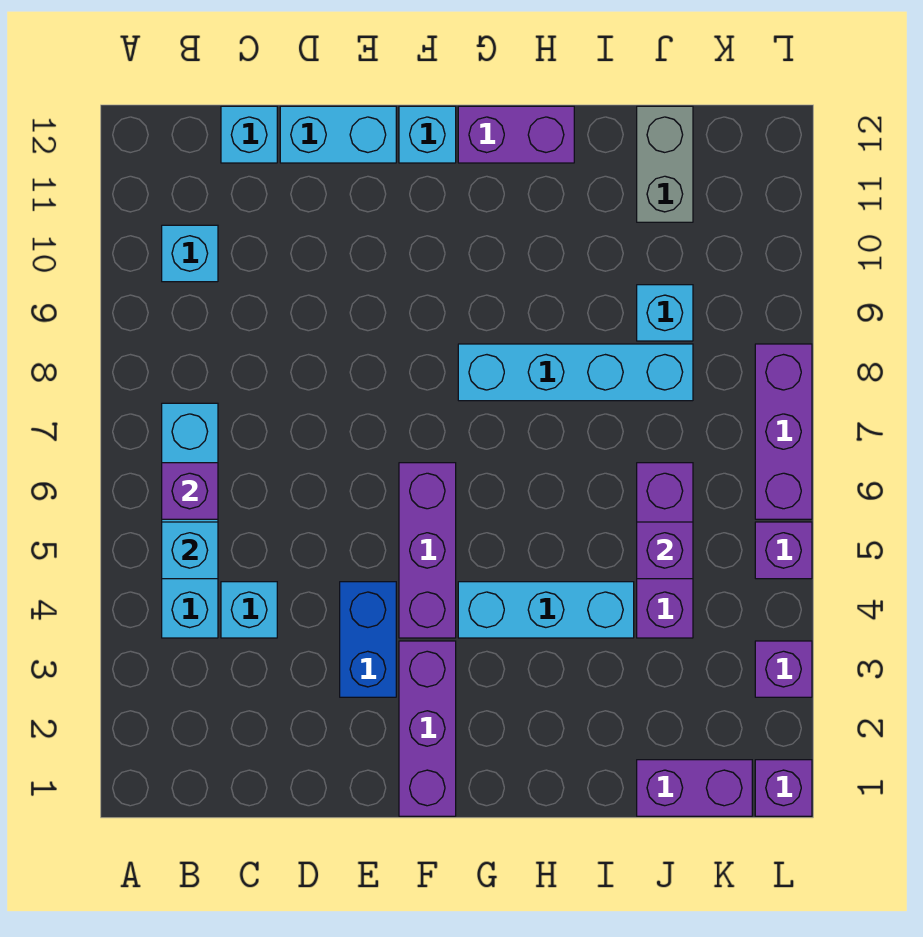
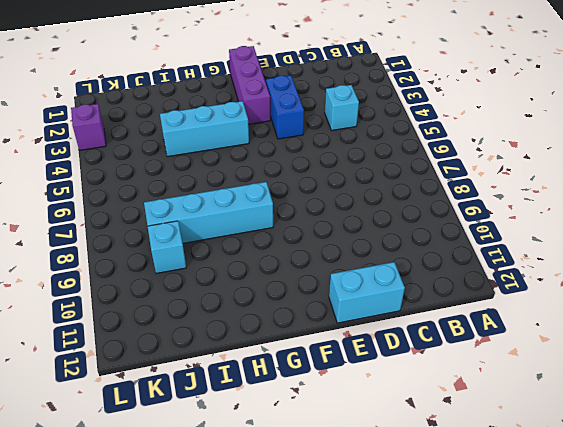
none -> cyan brick B4:B7 level 1
none -> cyan brick B10 level 1
none -> cyan brick C12 level 1

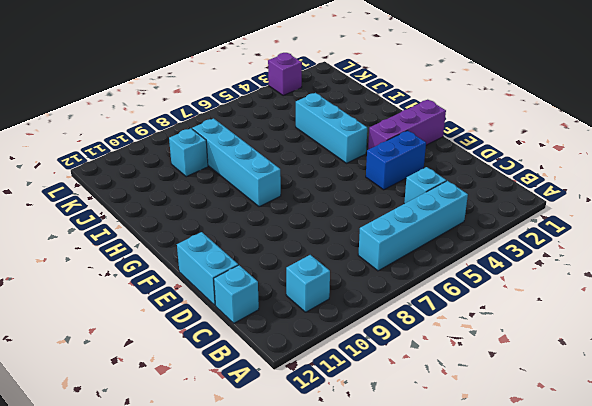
none -> purple brick F4:F6 level 1
none -> cyan brick F12 level 1
none -> purple brick G12:H12 level 1

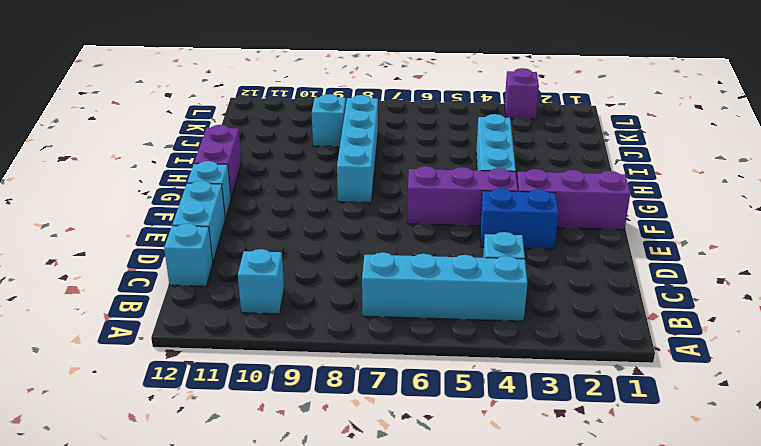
none -> purple brick J1:K1 level 1
none -> purple brick J4:J6 level 1
none -> grey brick J11:J12 level 1

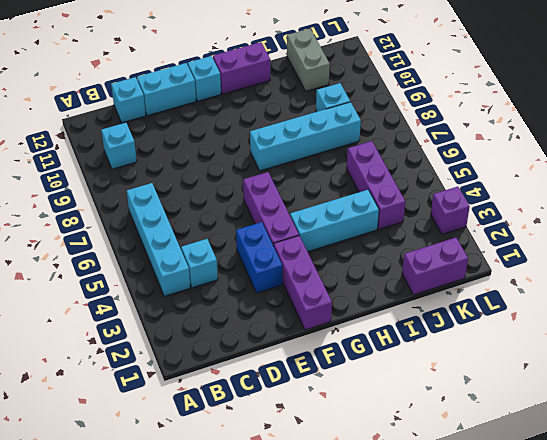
none -> purple brick L1 level 1
none -> purple brick L5 level 1
none -> purple brick L6:L8 level 1

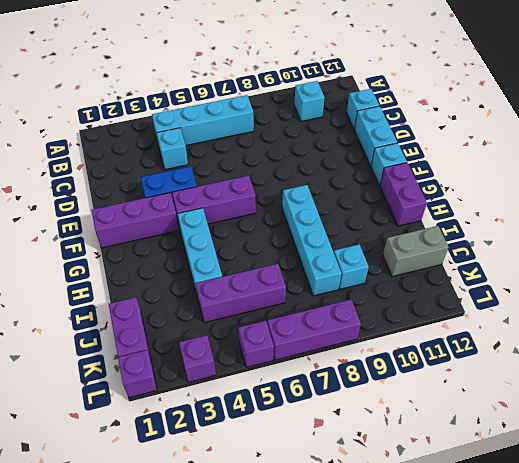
none -> cyan brick B5 level 2
none -> purple brick B6 level 2
none -> purple brick J5 level 2

